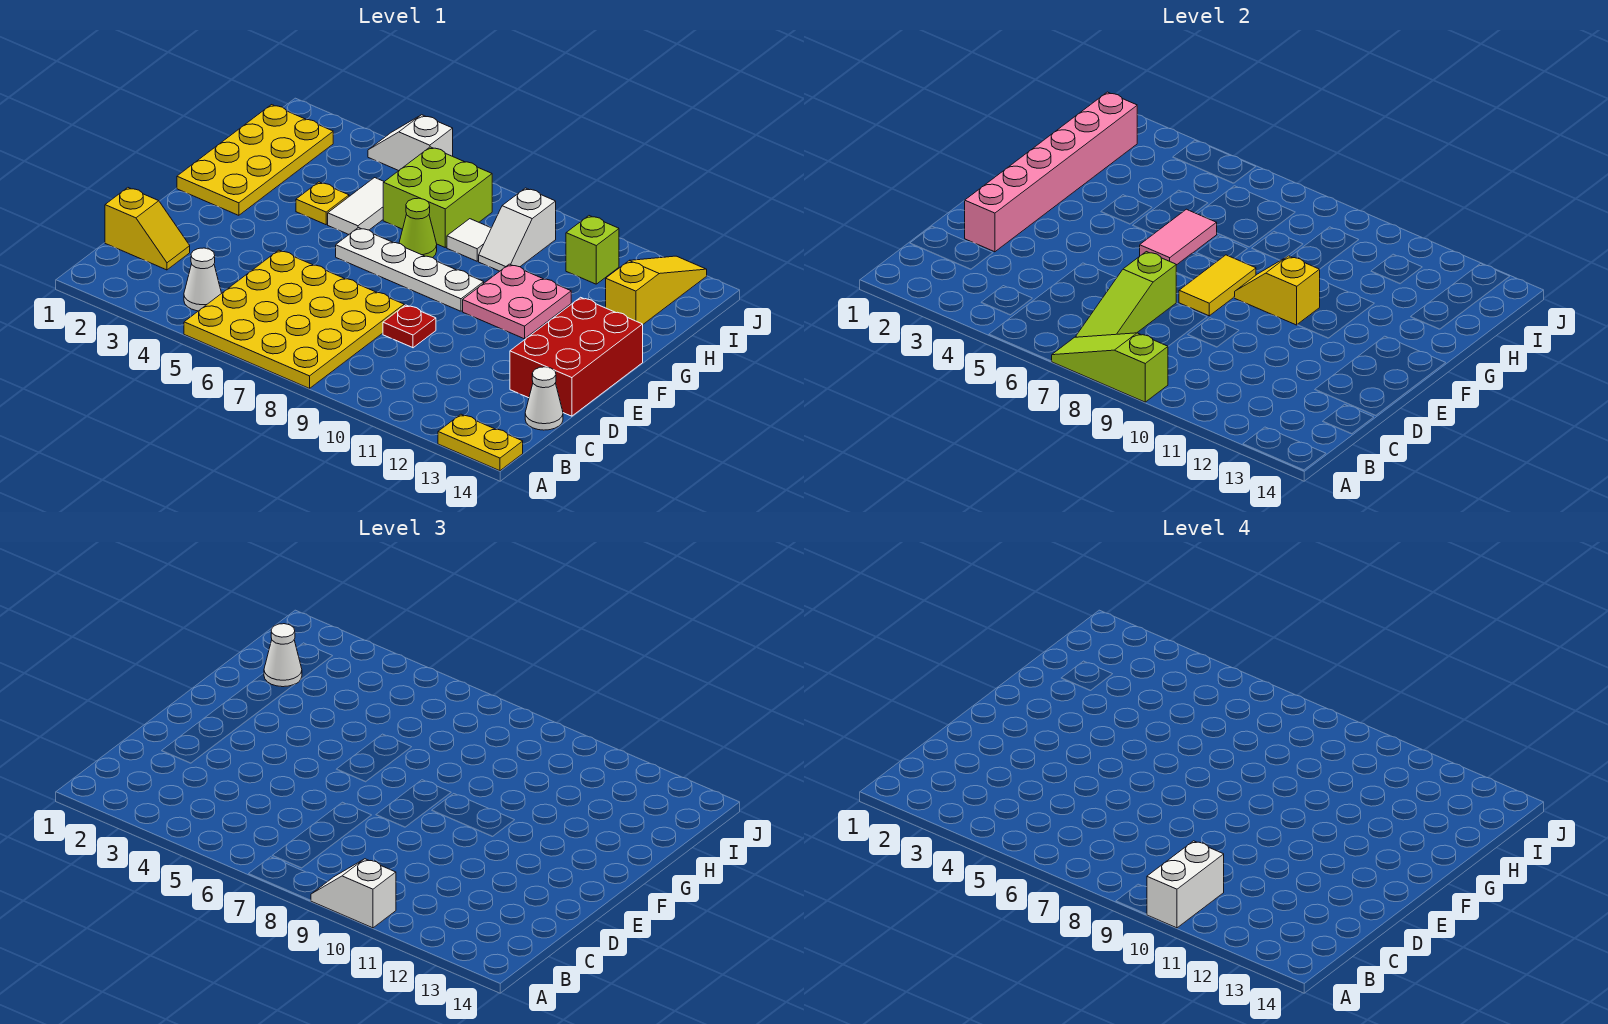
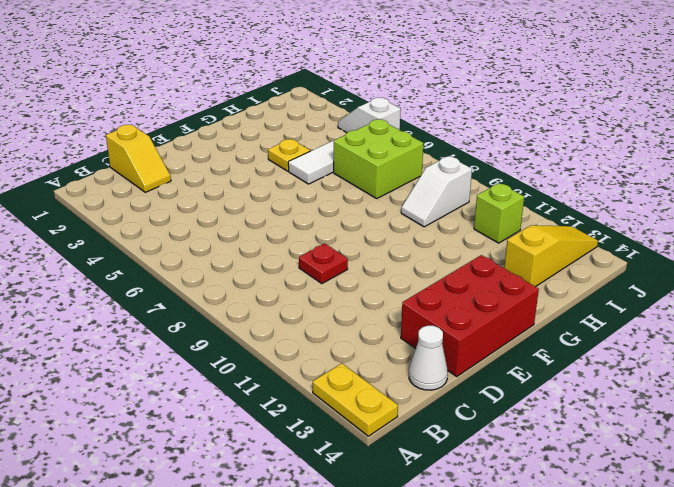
none -> yellow plate A5:D8 level 1
none -> white cone B4 level 1
none -> yellow plate F1:I2 level 1

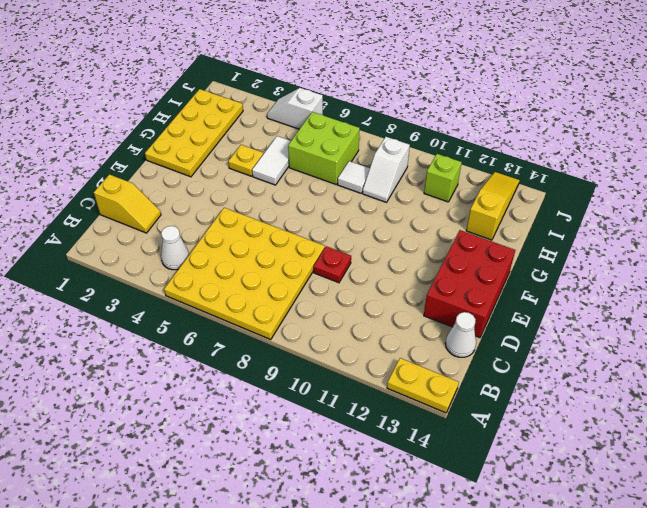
none -> white plate F6:F9 level 1
none -> pink plate F10:G11 level 1
none -> lime cone G7 level 1

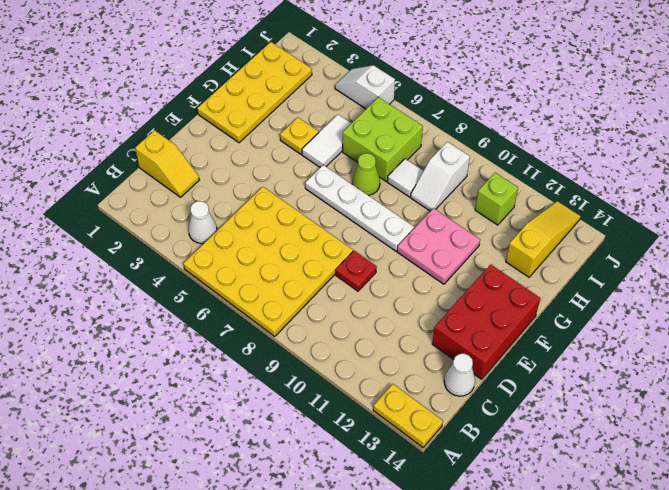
none -> lime slope A7:A9 level 2 top 9
none -> lime slope B7:D7 level 2 top D
none -> pink brick D2:I2 level 2

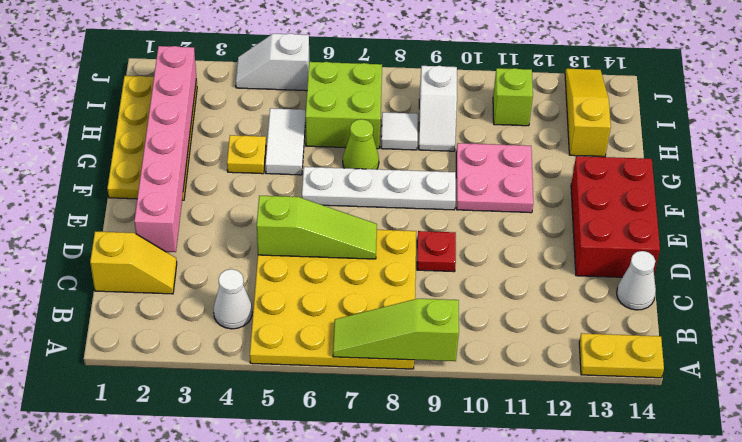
lime slope D5:D7 level 2 top 5 -> lime slope B7:D7 level 2 top D
none -> yellow tile E8:F8 level 2
none -> pink tile F6:G6 level 2
none -> yellow slope F9:F10 level 2 top 10

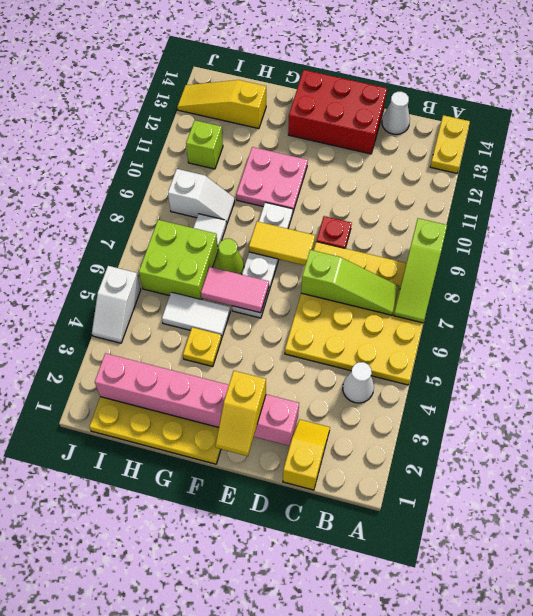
yellow slope E1:E2 level 3 top 2 -> yellow slope F9:F10 level 2 top 10
none -> white slope A9:A10 level 3 top 10
none -> white cone H2 level 3
none -> white brick A10:B10 level 4

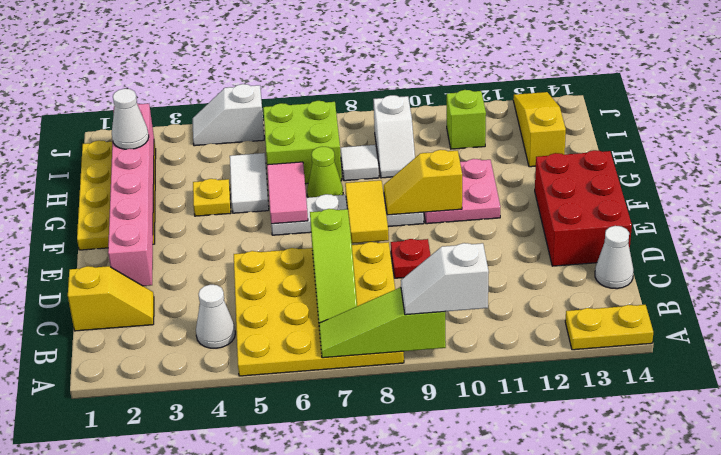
none -> white brick A10:B10 level 4

